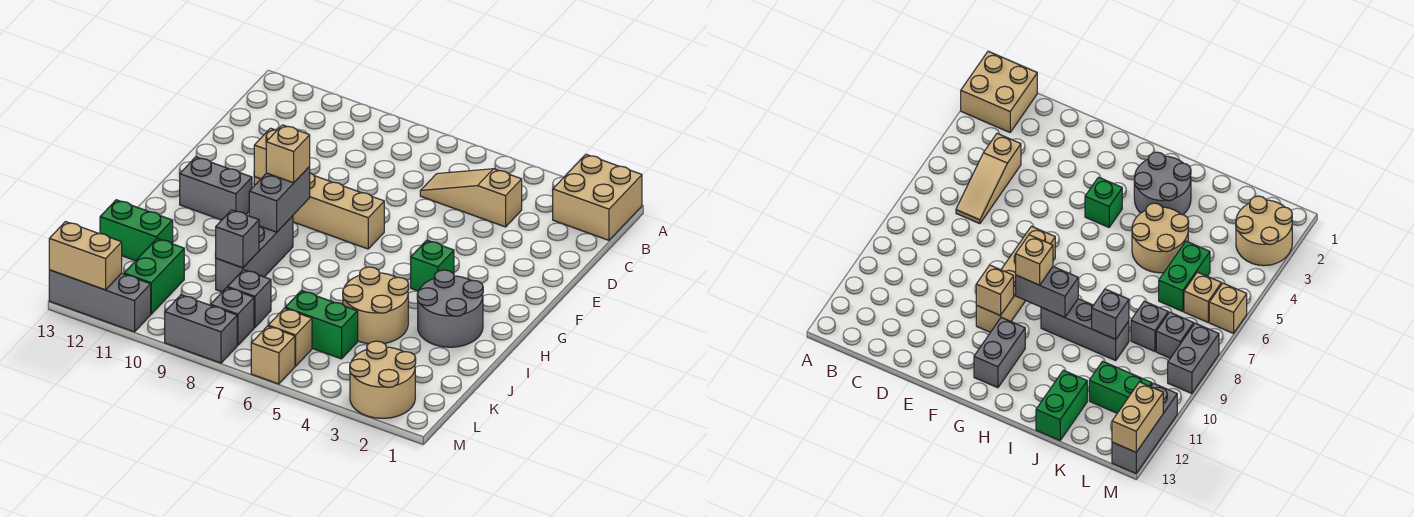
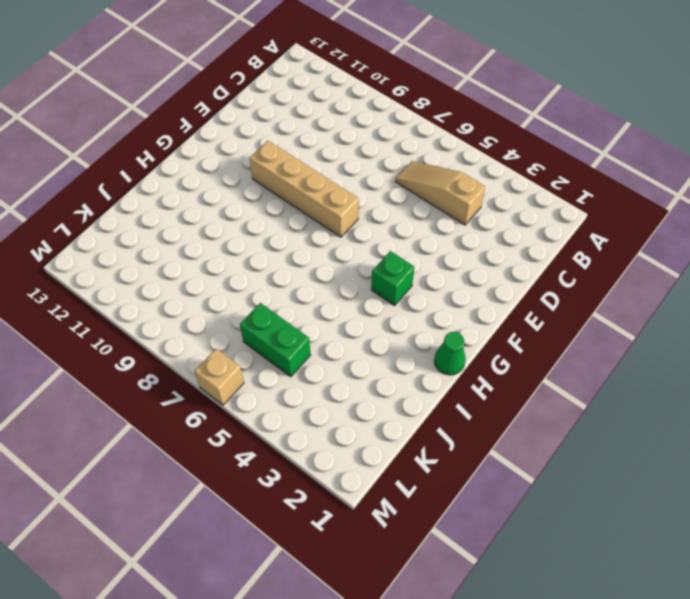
green cone H1 level 1 -> none
none -> tan brick A1:B2 level 1
none -> grey brick G11:G12 level 1
none -> grey round brick H2:I3 level 1

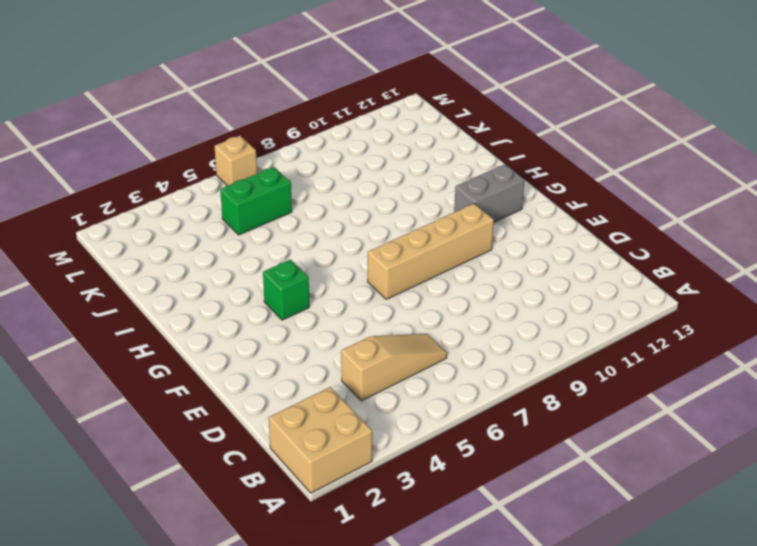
none -> grey round brick H2:I3 level 1
none -> grey brick H9:J9 level 1
none -> tan round brick I4:J5 level 1

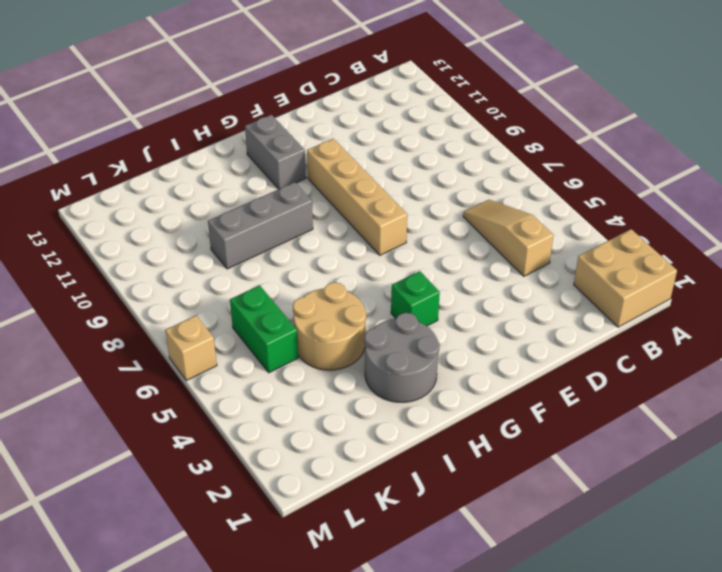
none -> green brick J12:J13 level 1
none -> grey brick K8 level 1
none -> green brick K11:L11 level 1

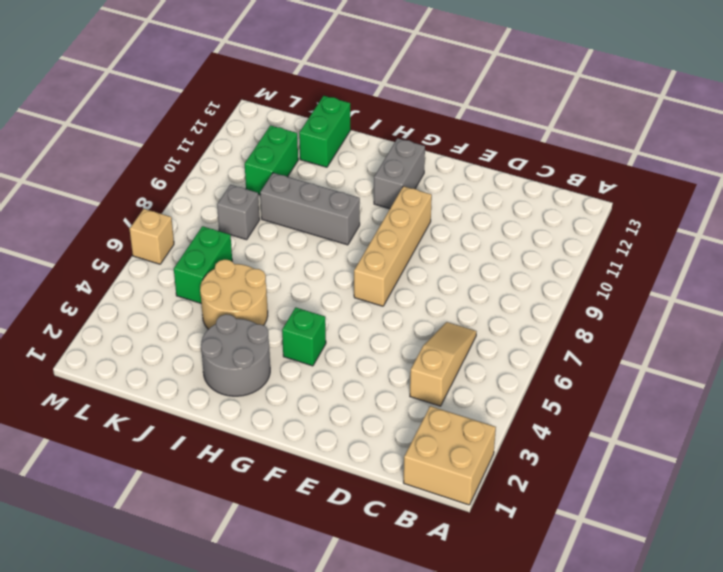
green brick K10:K11 level 1 -> green brick K11:L11 level 1
none -> tan round brick L2:M3 level 1
none -> tan brick L6 level 1
none -> grey brick L8 level 1

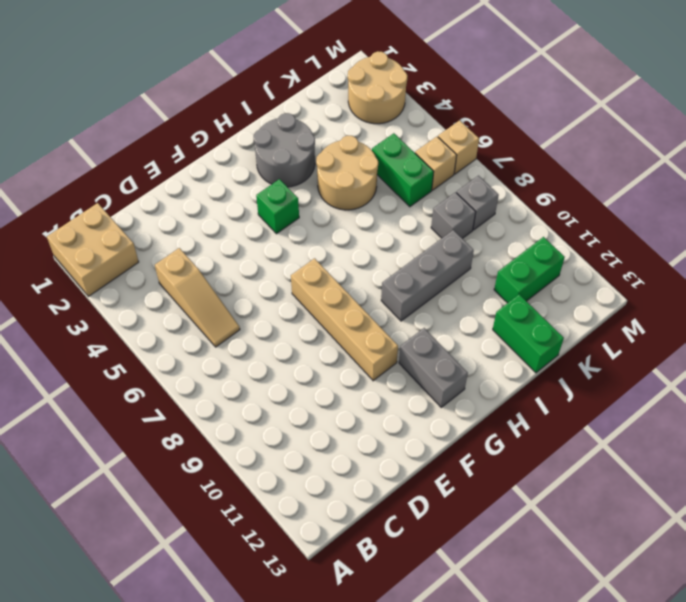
none -> grey brick M8:M9 level 1
none -> grey brick M11:M13 level 1
none -> tan brick F10 level 2

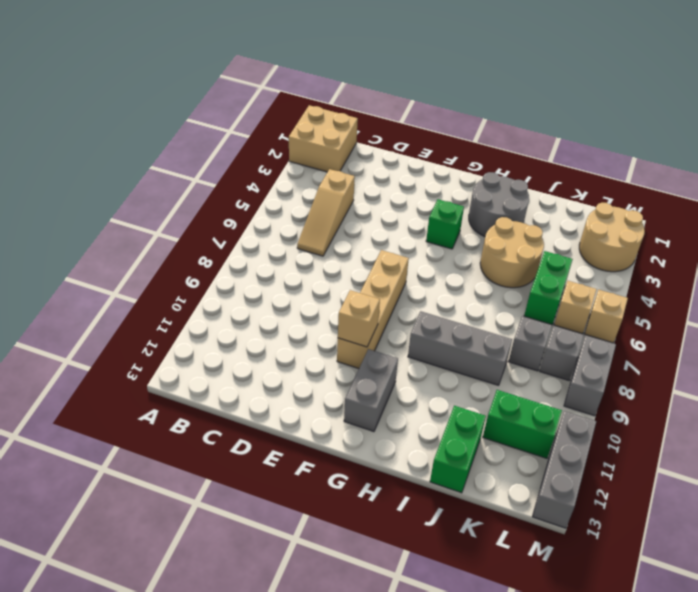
none -> grey brick G9:H9 level 2
none -> grey brick J9 level 2
none -> tan brick M12:M13 level 2

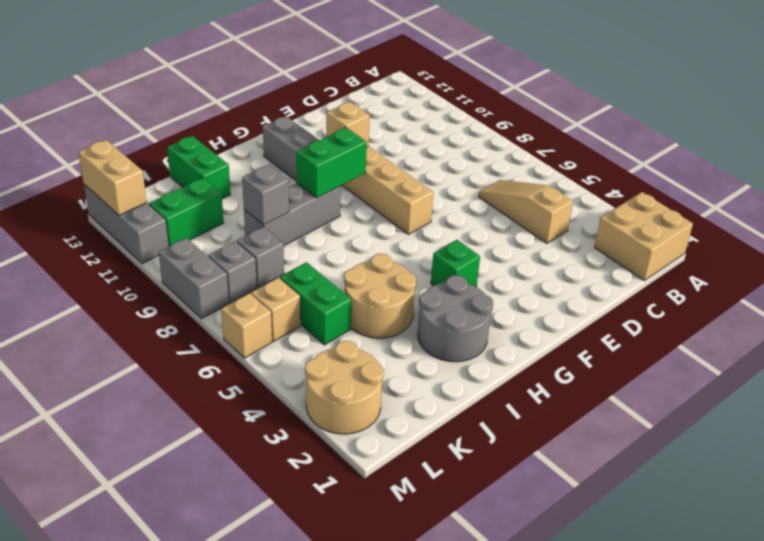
green brick G9:H9 level 2 -> grey brick G9:H9 level 2
none -> tan brick G9 level 3

